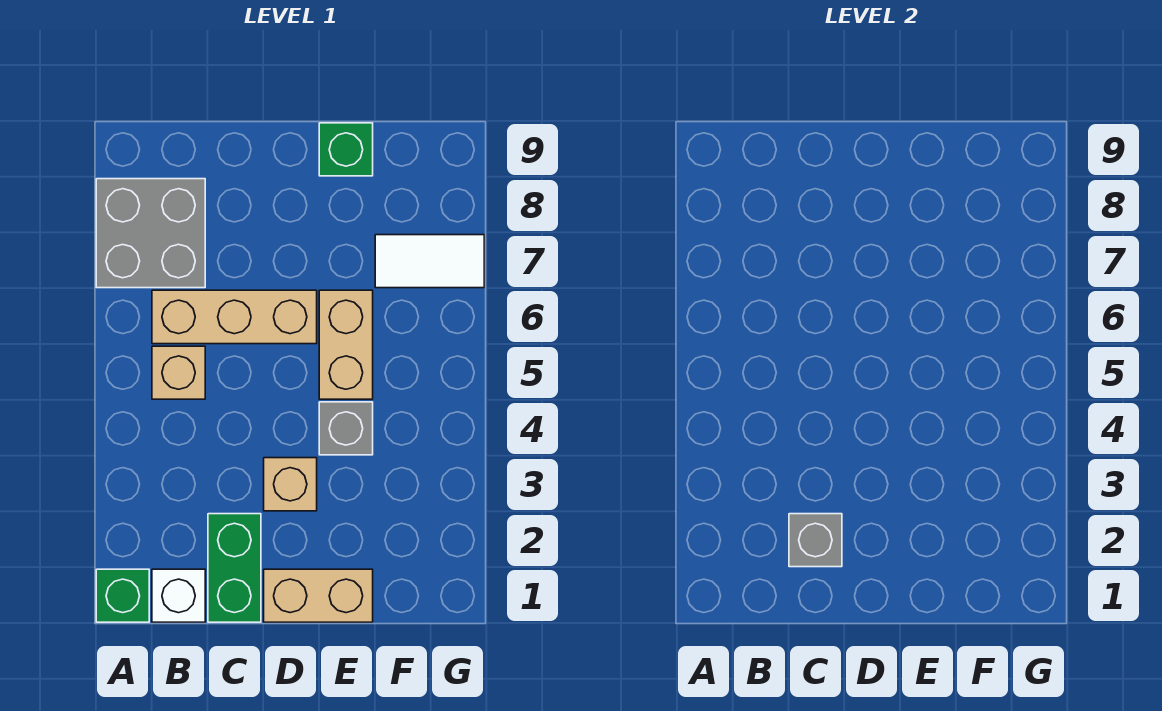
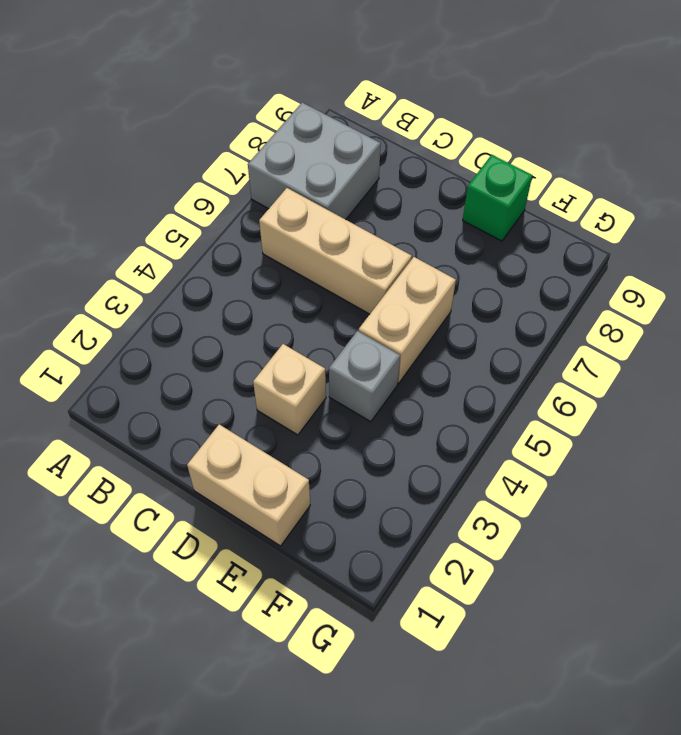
none -> green brick A1 level 1
none -> white brick B1 level 1
none -> tan brick B5 level 1

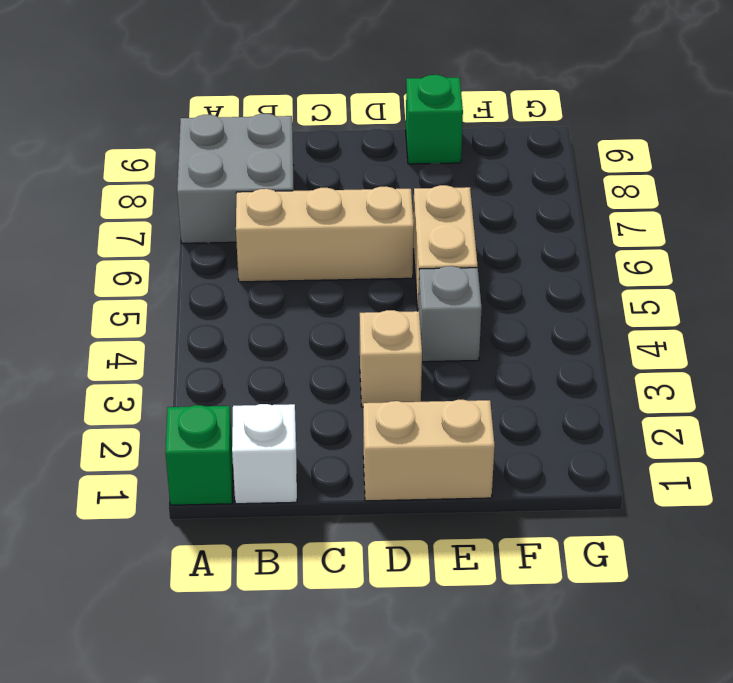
none -> tan brick B5 level 1
none -> green brick C1:C2 level 1
none -> white tile F7:G7 level 1

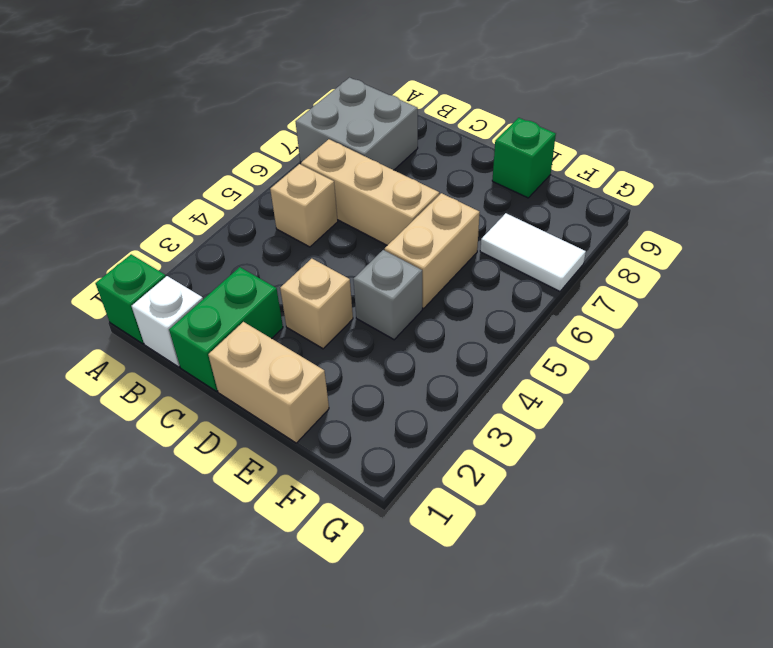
none -> grey brick C2 level 2

